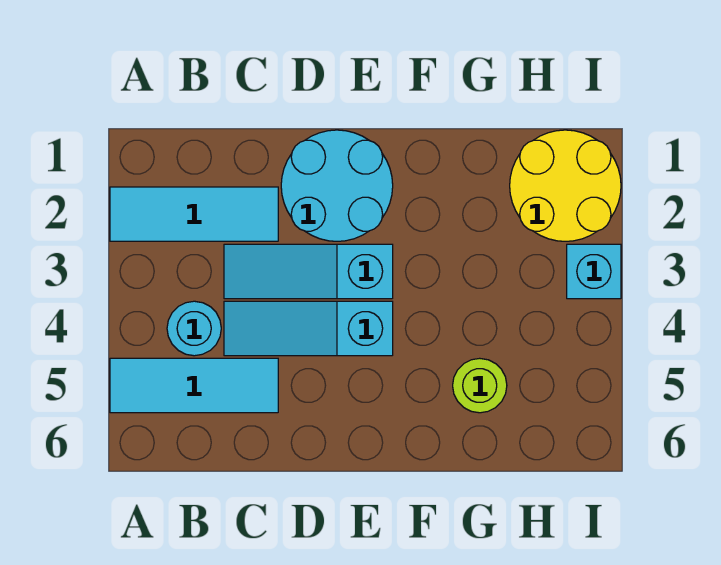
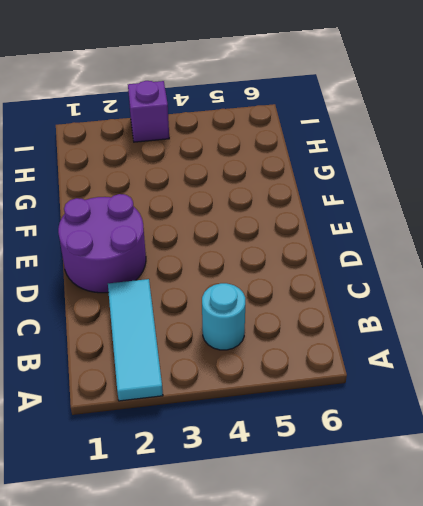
purple round brick D1:E2 level 1 -> cyan round brick D1:E2 level 1
purple brick I3 level 1 -> cyan brick I3 level 1
none -> cyan tile A5:C5 level 1
none -> cyan slope C3:E3 level 1 top E

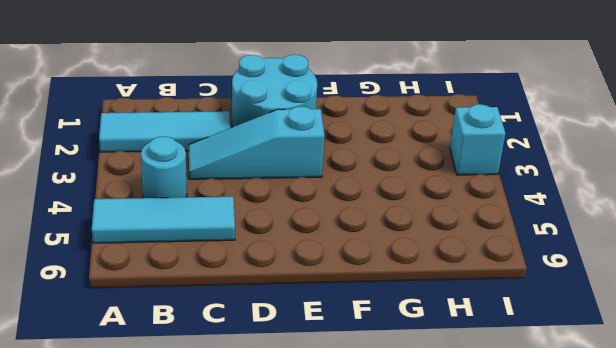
none -> cyan slope C4:E4 level 1 top E
none -> lime round brick G5 level 1

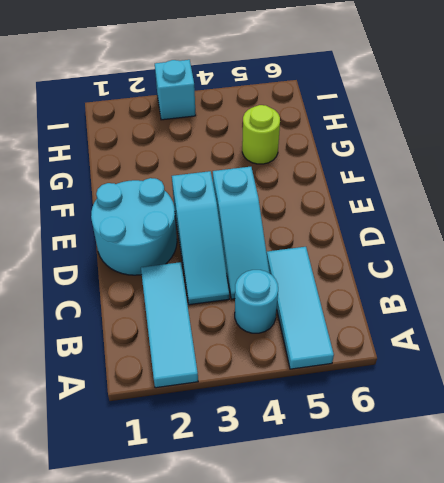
none -> yellow round brick H1:I2 level 1

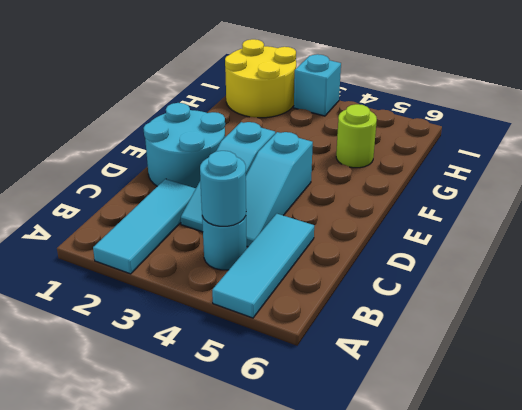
cyan round brick B4 level 2 -> none

